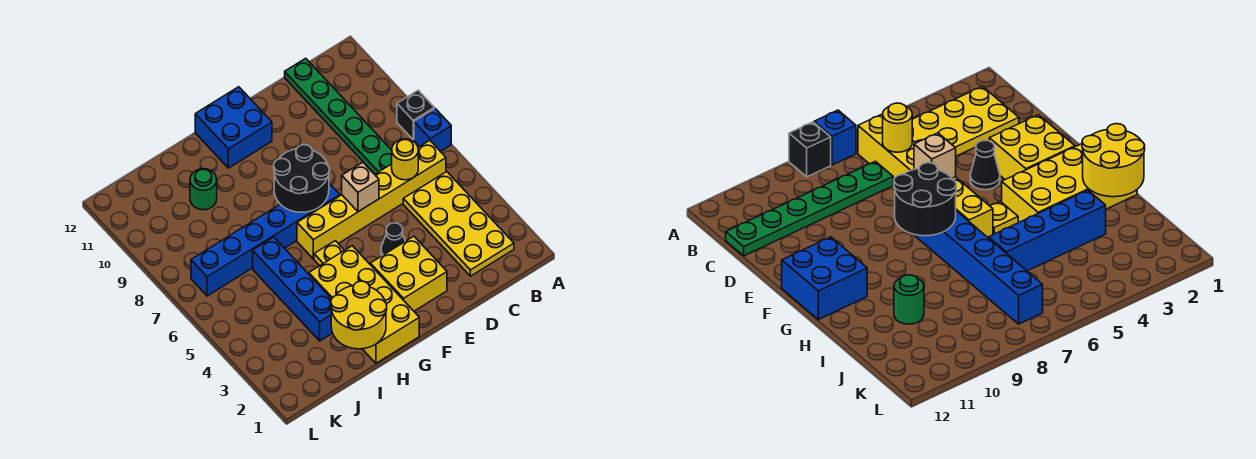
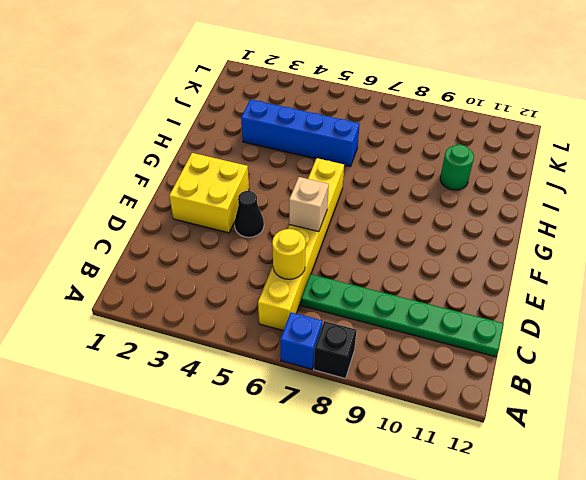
none -> yellow plate B2:C5 level 1
none -> blue brick F7:K7 level 1
none -> blue brick F11:G12 level 1

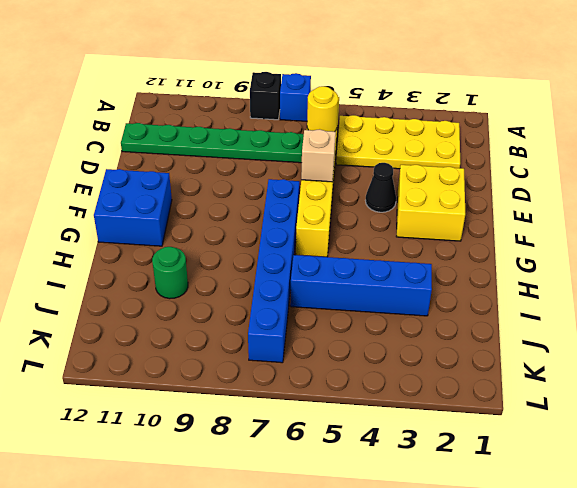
none -> yellow brick G1:H4 level 1
none -> yellow plate G5 level 1
none -> black round brick F7:G8 level 2

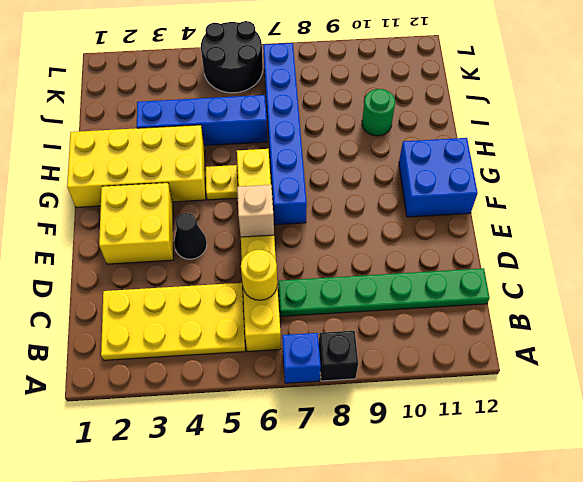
black round brick K5:L6 level 1 -> black round brick F7:G8 level 2
none -> yellow round brick H1:I2 level 2

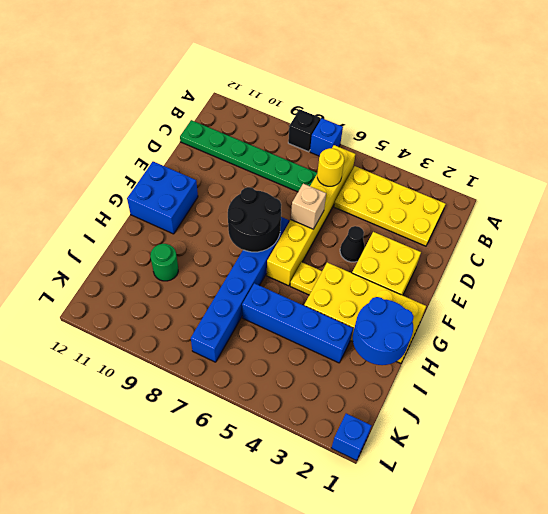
blue round brick H1:I2 level 2 -> yellow round brick H1:I2 level 2
blue brick L1 level 1 -> none

